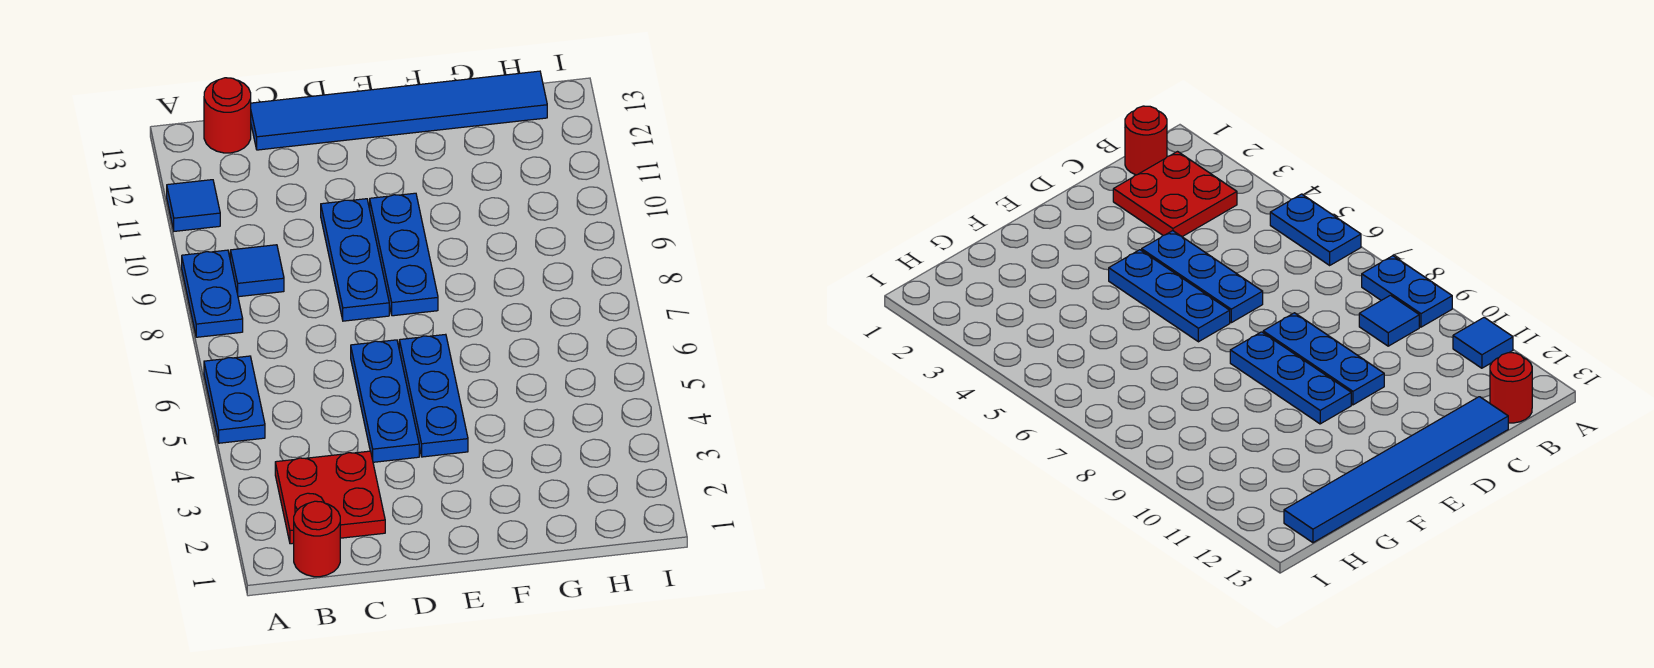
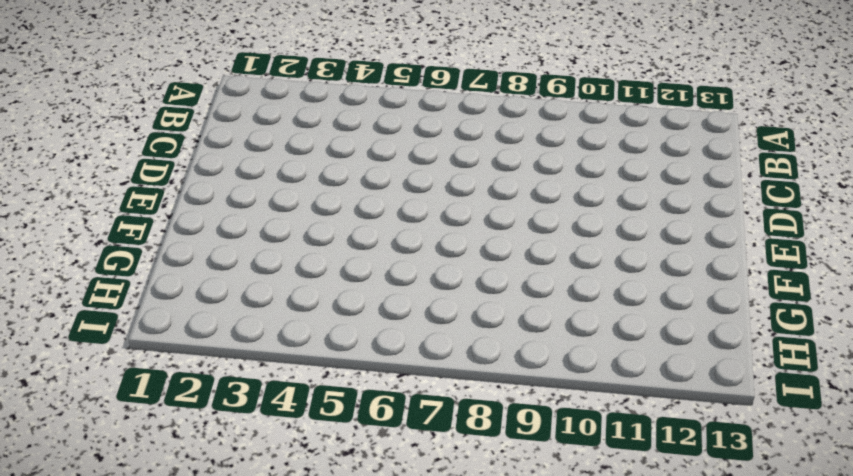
none -> blue plate A5:A6 level 1
none -> blue plate A8:A9 level 1
none -> blue tile A11 level 1

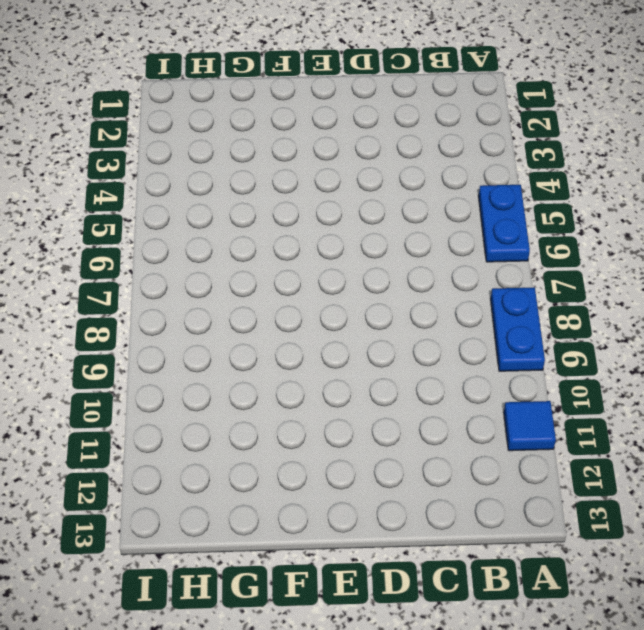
none -> red round brick B1 level 1
none -> red plate B2:C3 level 1
none -> blue tile B9 level 1

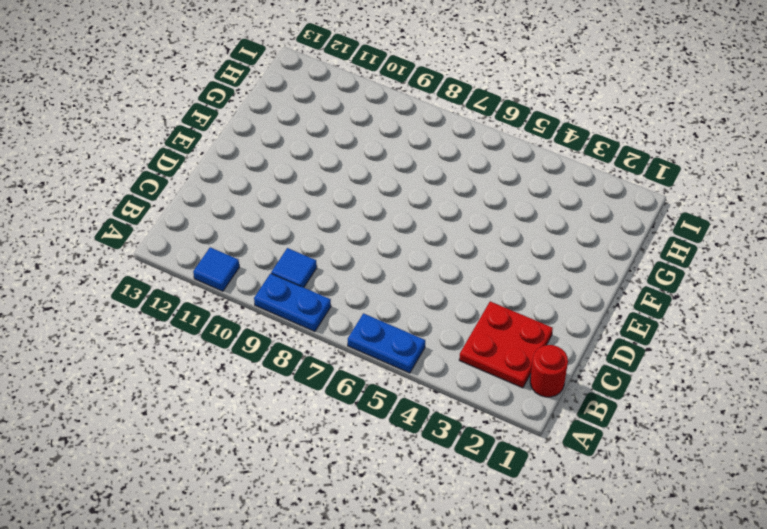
none -> red round brick B13 level 1
none -> blue tile C13:H13 level 1
none -> blue plate D4:D6 level 1

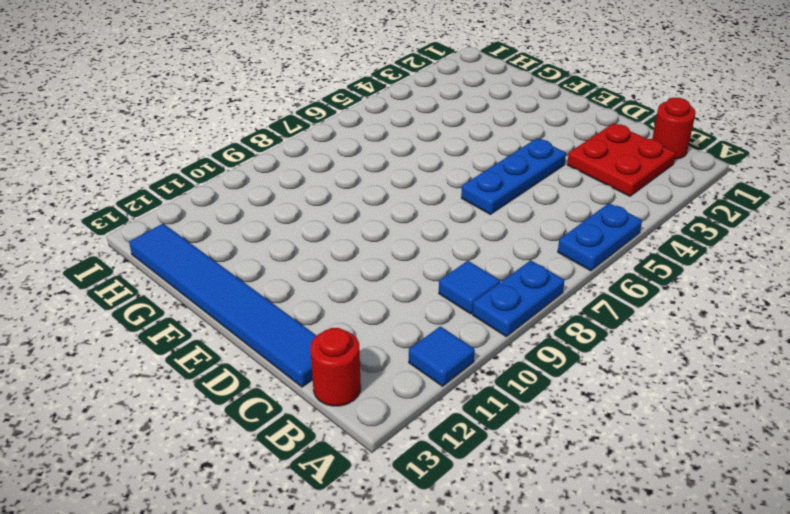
none -> blue plate D8:D10 level 1
none -> blue plate E4:E6 level 1
none -> blue plate E8:E10 level 1

